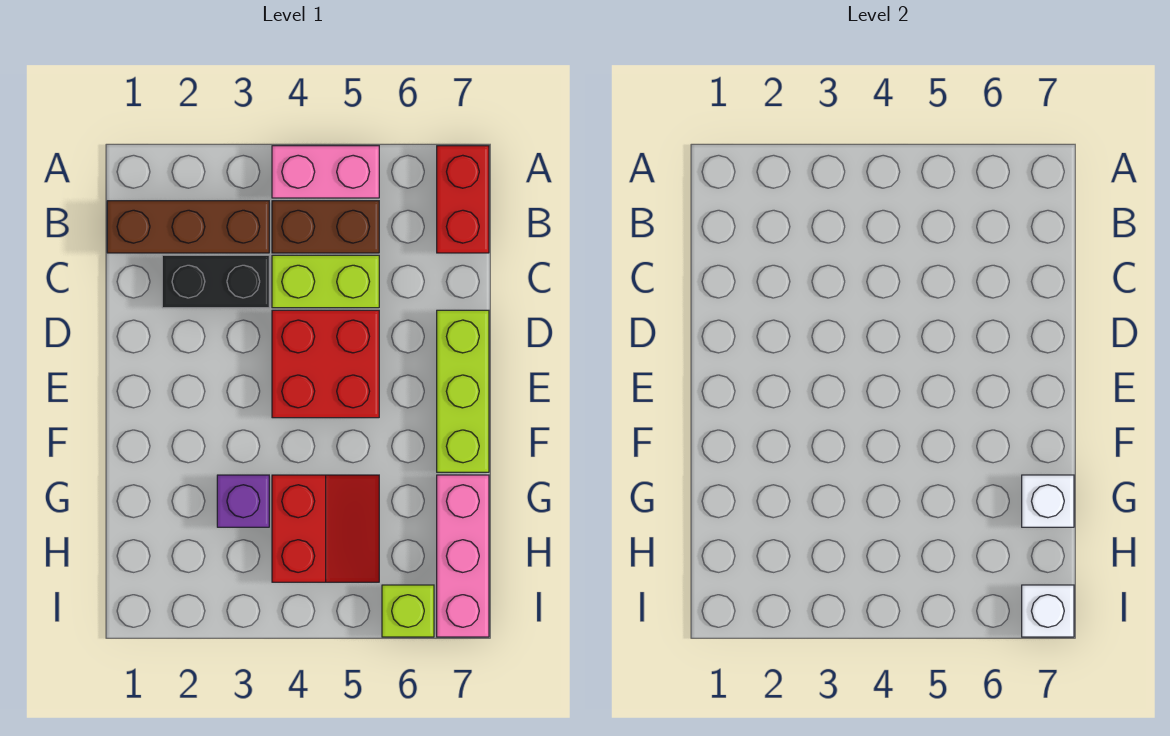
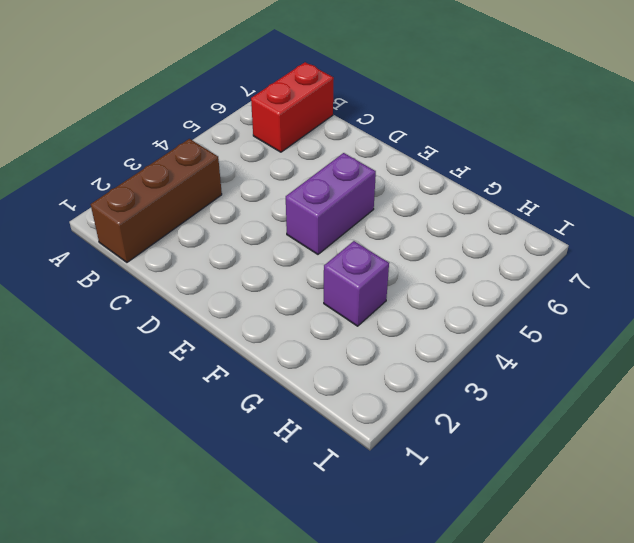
red brick B6:B7 level 1 -> red brick A7:B7 level 1
purple brick E4:E5 level 1 -> red brick D4:E5 level 1
none -> pink brick A4:A5 level 1
none -> brown brick B4:B5 level 1
none -> black brick C2:C3 level 1

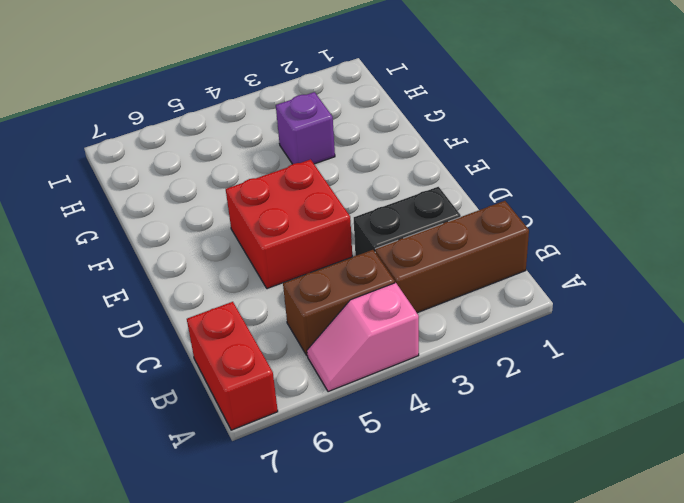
pink slope A4:A5 level 1 top 4 -> pink brick A4:A5 level 1
none -> lime brick C4:C5 level 1
none -> lime brick D7:F7 level 1
none -> red slope G4:H5 level 1 top 4

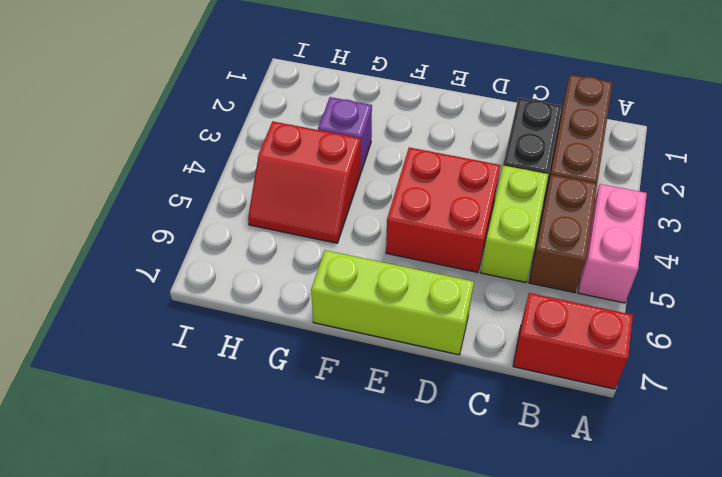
none -> pink brick G7:I7 level 1
none -> lime brick I6 level 1
none -> white brick G7 level 2

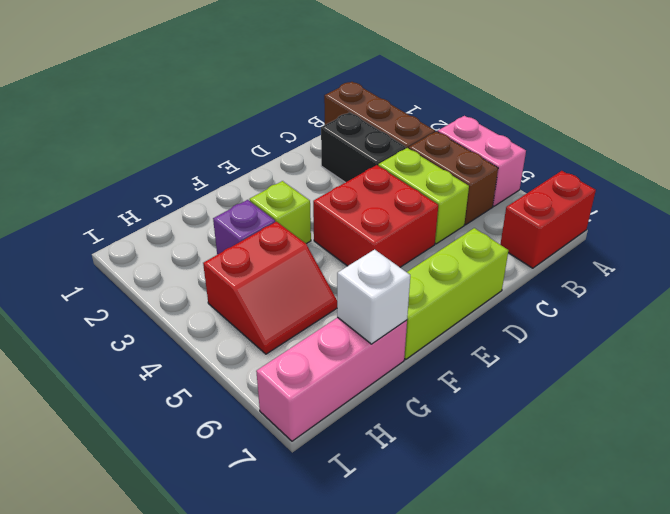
lime brick F3 level 1 -> lime brick I6 level 1
none -> white brick I7 level 2

